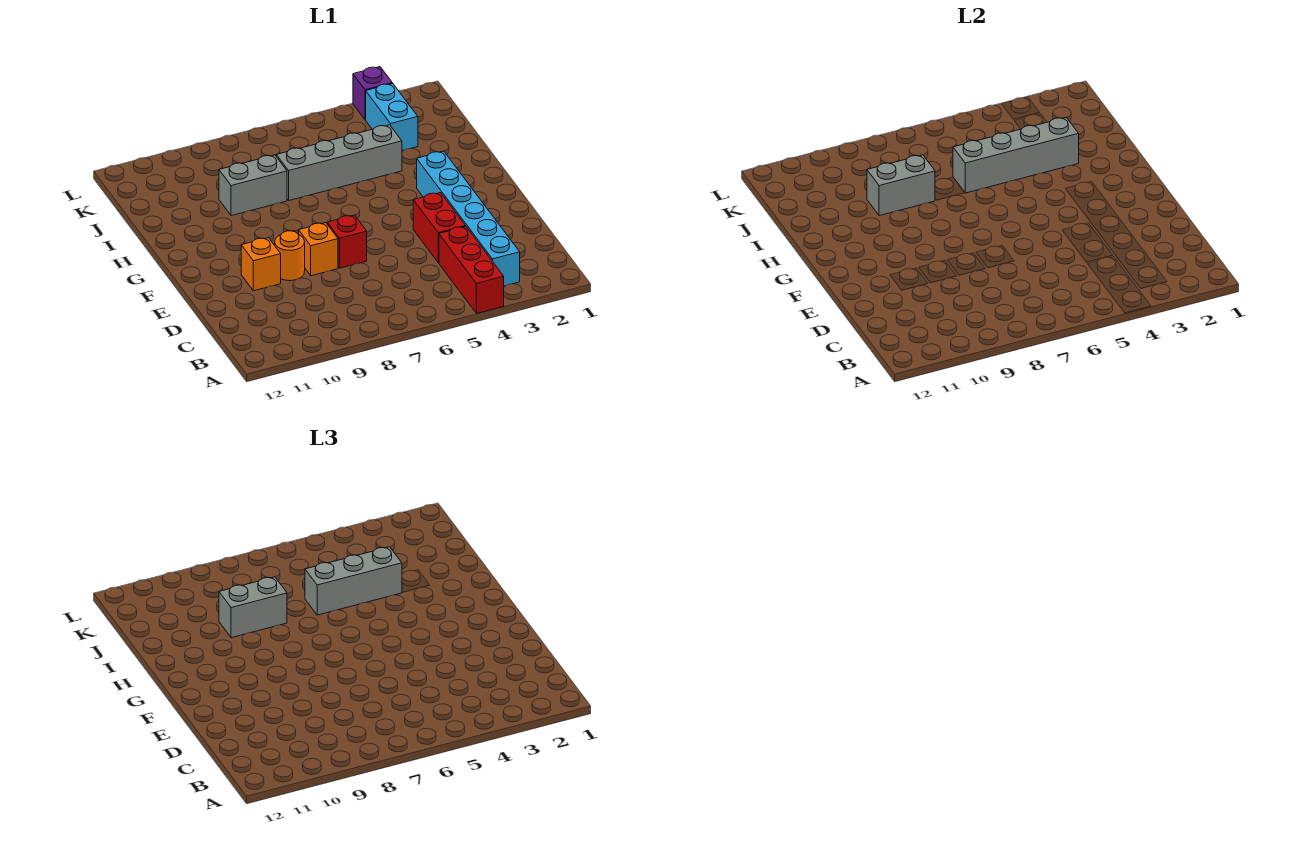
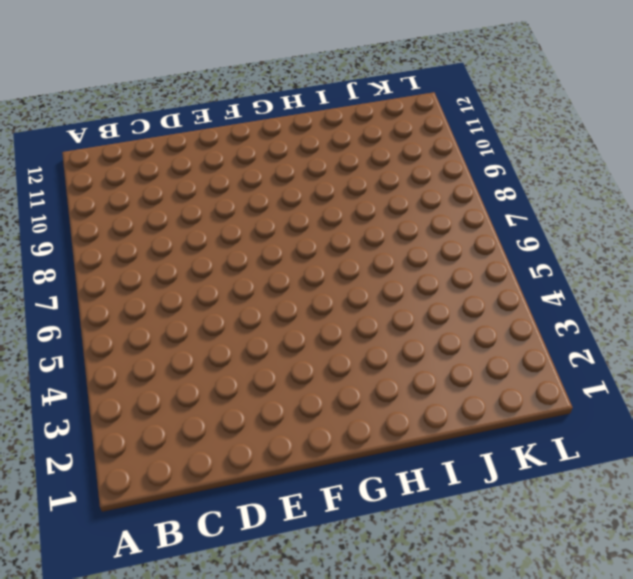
none -> red brick A4:C4 level 1
none -> cyan brick B3:G3 level 1
none -> red brick D4:E4 level 1

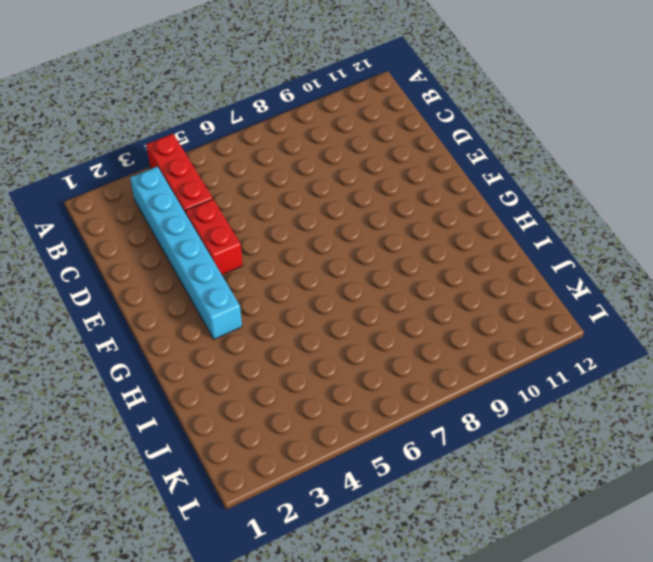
none -> red brick E7 level 1
none -> orange brick E8 level 1
none -> orange round brick E9 level 1

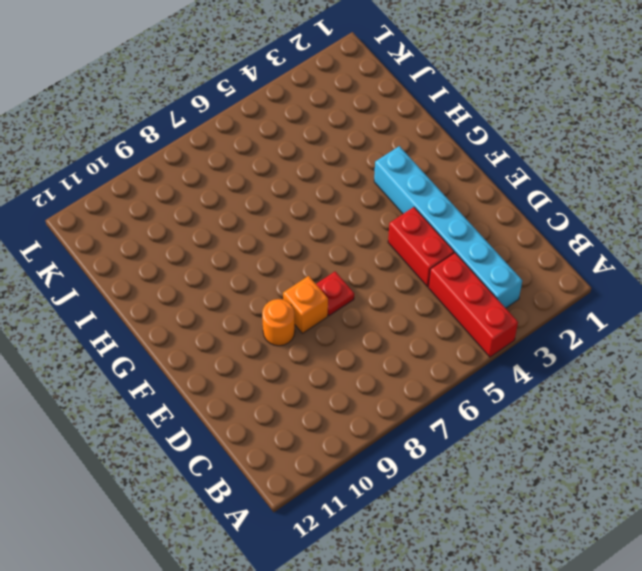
red plate E7 level 1 -> red brick E7 level 1
none -> orange brick E10 level 1
none -> grey brick I4:I7 level 1
none -> grey brick I8:I9 level 1

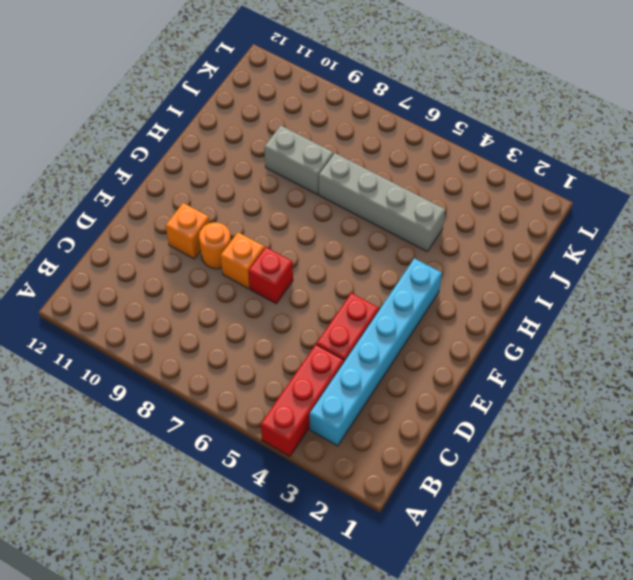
none -> cyan brick J3:K3 level 1
none -> purple brick L3 level 1
none -> grey brick I3:I6 level 2

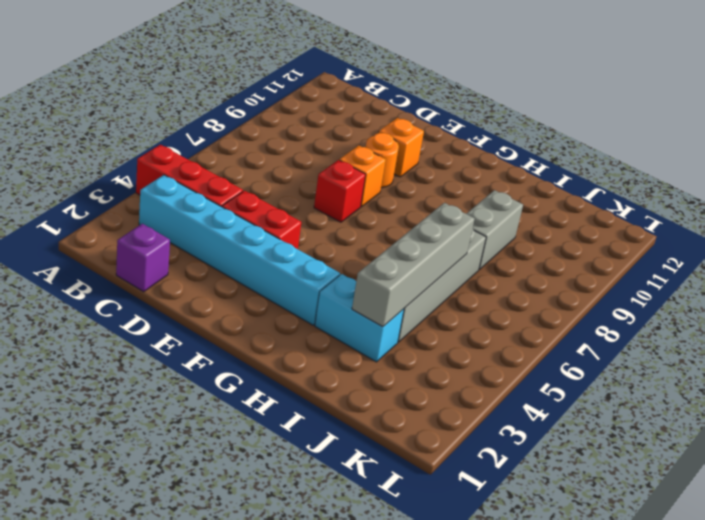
purple brick C1 level 1 -> purple brick L3 level 1
cyan brick H3:I3 level 1 -> cyan brick J3:K3 level 1
none -> grey brick I8:I9 level 2
none -> grey brick I4:I6 level 3
none -> grey brick I8:I9 level 3

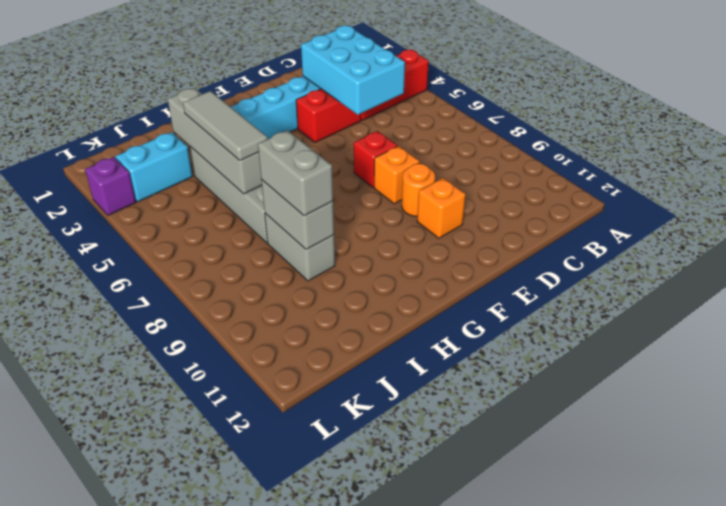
cyan brick C3:D5 level 2 -> none
grey tile I4:I6 level 3 -> grey brick I4:I6 level 3

